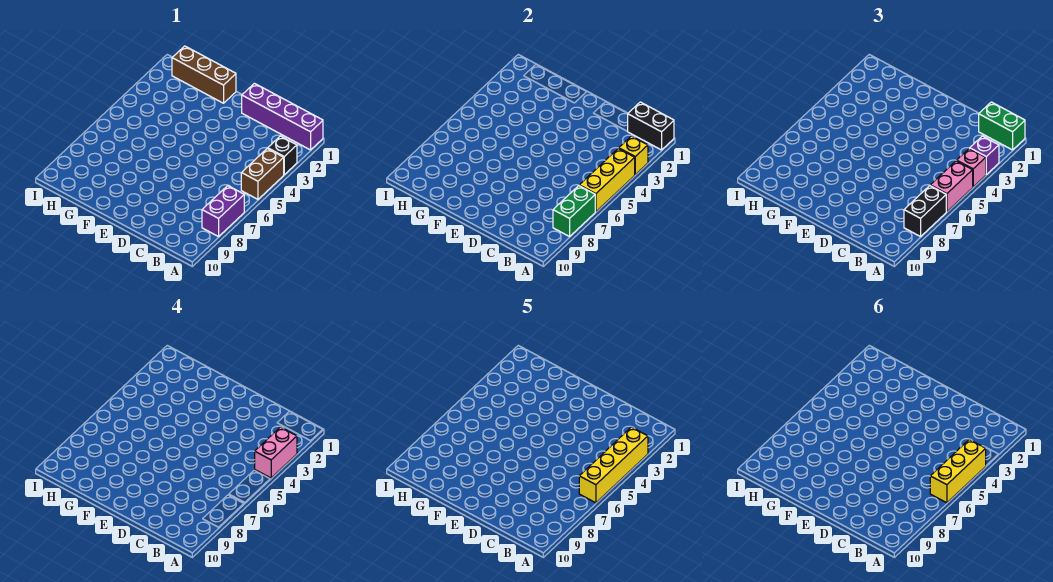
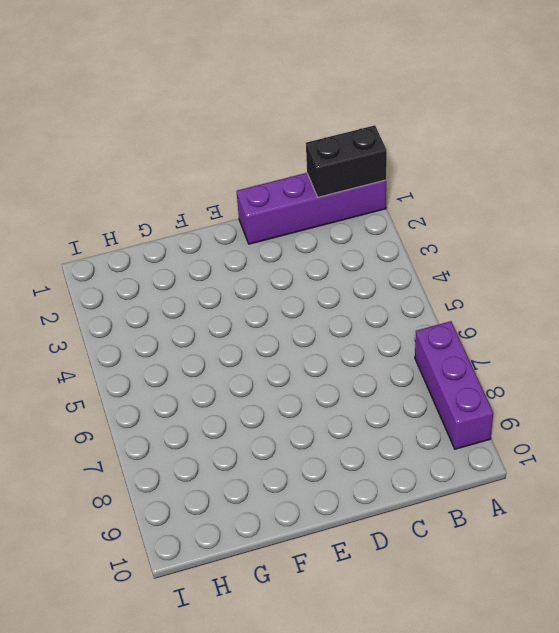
purple brick A7:A9 level 1 -> purple brick A7:A8 level 1
none -> black brick A3 level 1
none -> brown brick A4:A5 level 1
none -> brown brick F1:H1 level 1

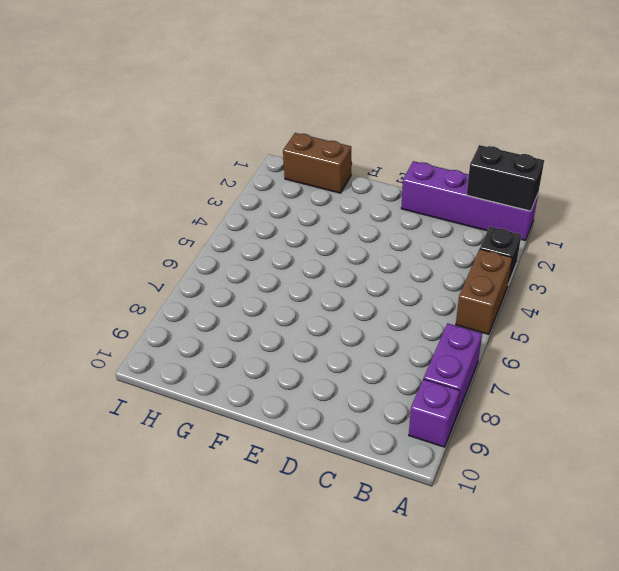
purple brick A9 level 1 -> purple brick A3 level 3
brown brick G1:H1 level 1 -> brown brick F1:H1 level 1
none -> yellow brick A3 level 2
none -> yellow brick A4:A6 level 2
none -> green brick A7:A8 level 2

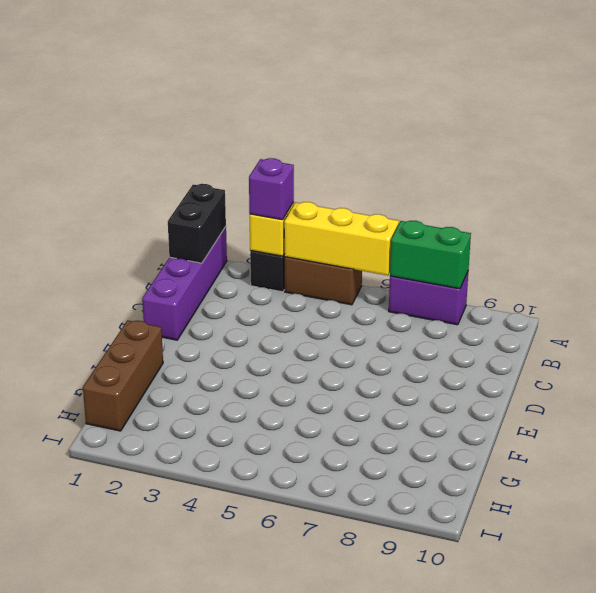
none -> green brick A1:B1 level 3
none -> pink brick A4 level 3
none -> pink brick A5:A6 level 3

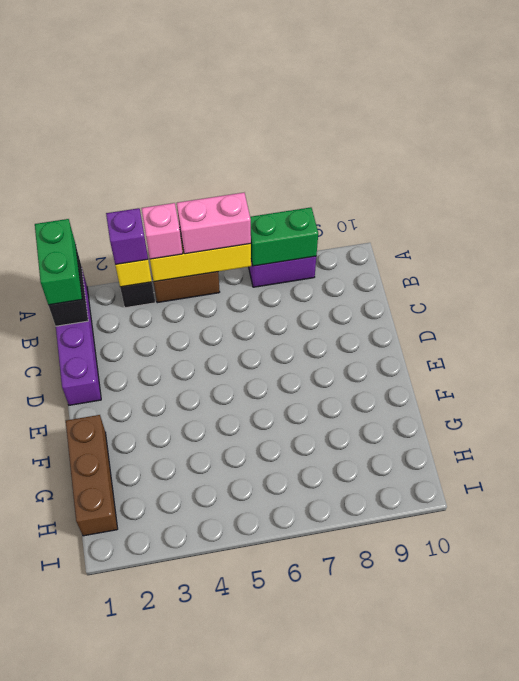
none -> black brick A7:A8 level 3
none -> pink brick A3:A4 level 4
none -> yellow brick A3:A6 level 5

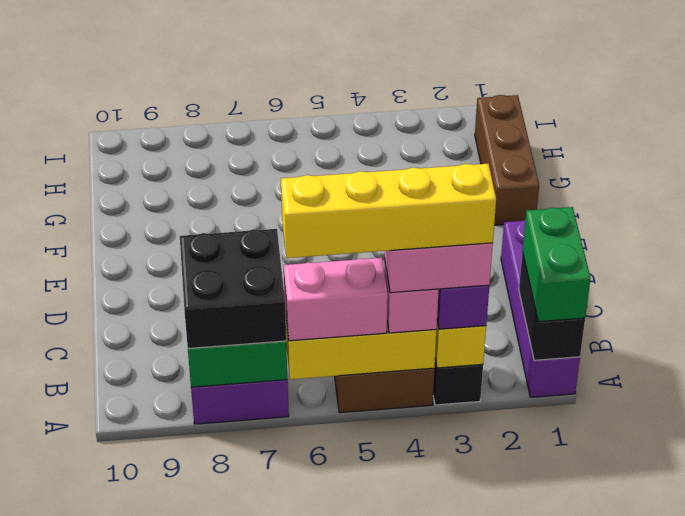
black brick A7:B8 level 3 -> black brick A7:A8 level 3
none -> yellow brick A4:A6 level 6

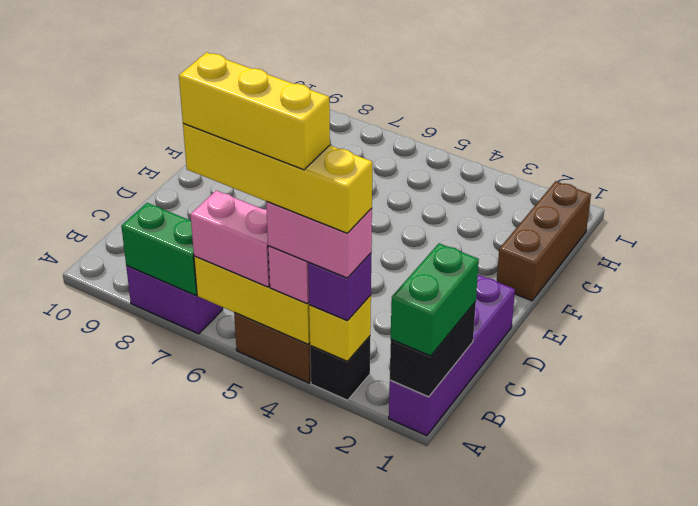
none -> black brick A7:A8 level 3

